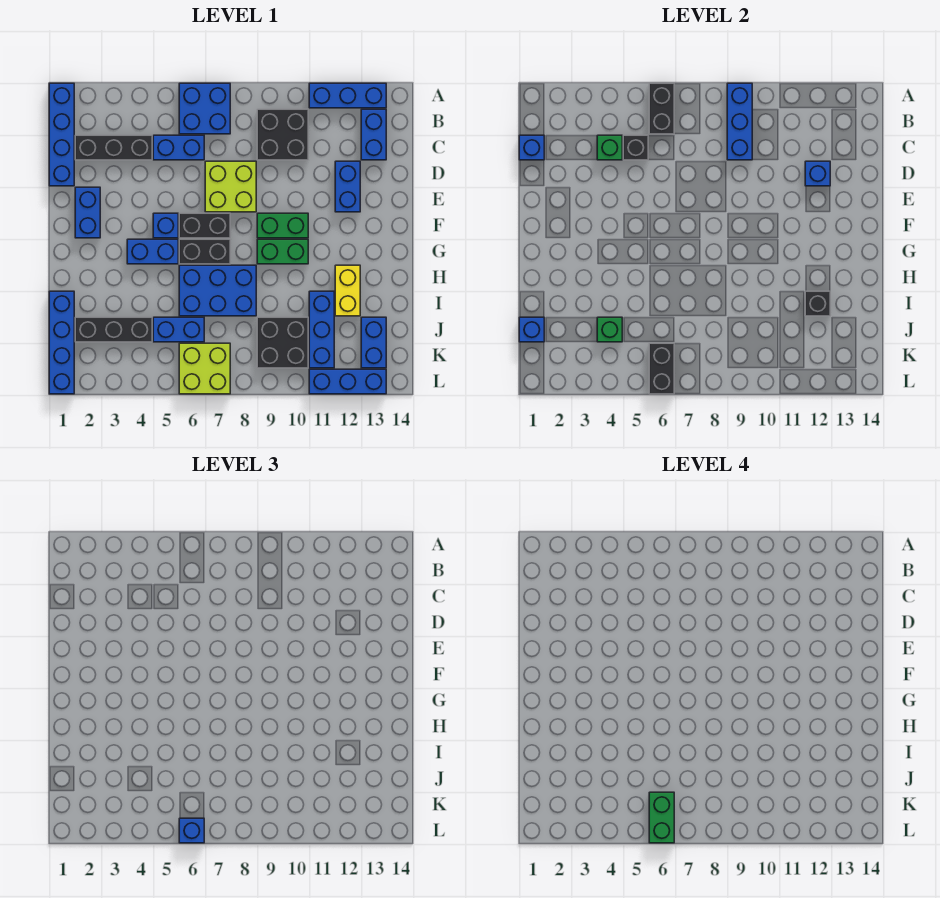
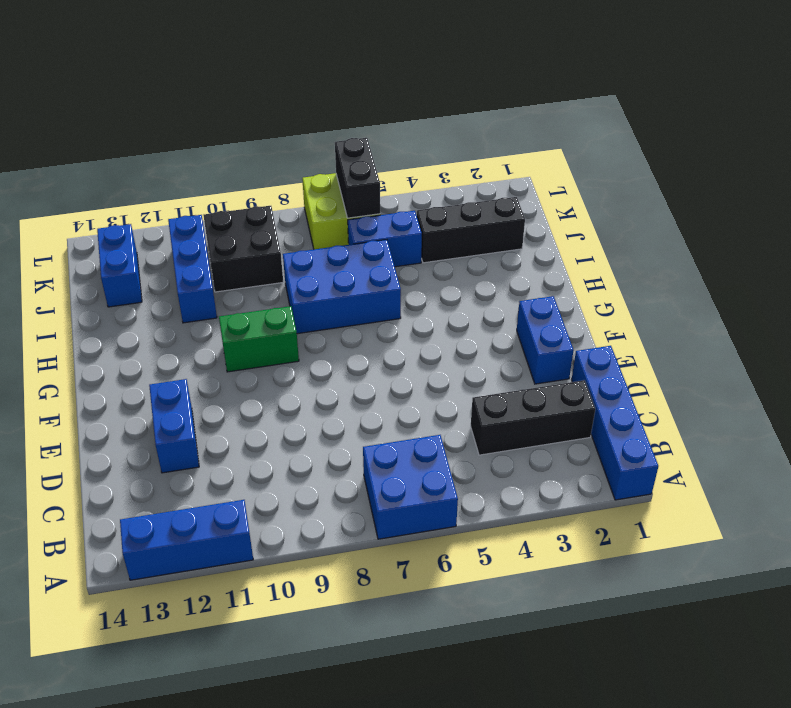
none -> black brick B9:C10 level 1
none -> blue brick B13:C13 level 1
none -> blue brick C5:C6 level 1
none -> lime brick D7:E8 level 1

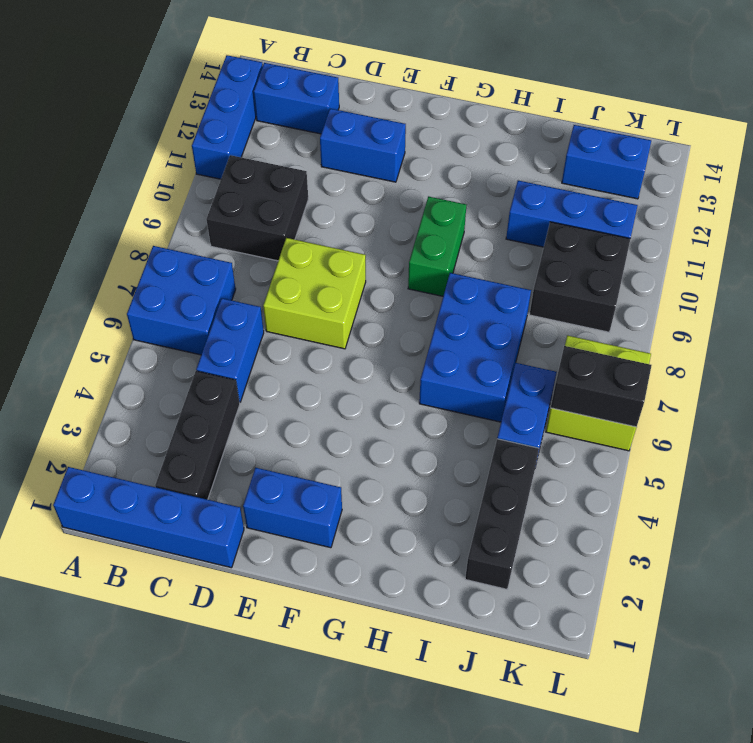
none -> blue brick F5 level 1
none -> black brick F6:F7 level 1
none -> green brick F9:F10 level 1
none -> blue brick G4:G5 level 1

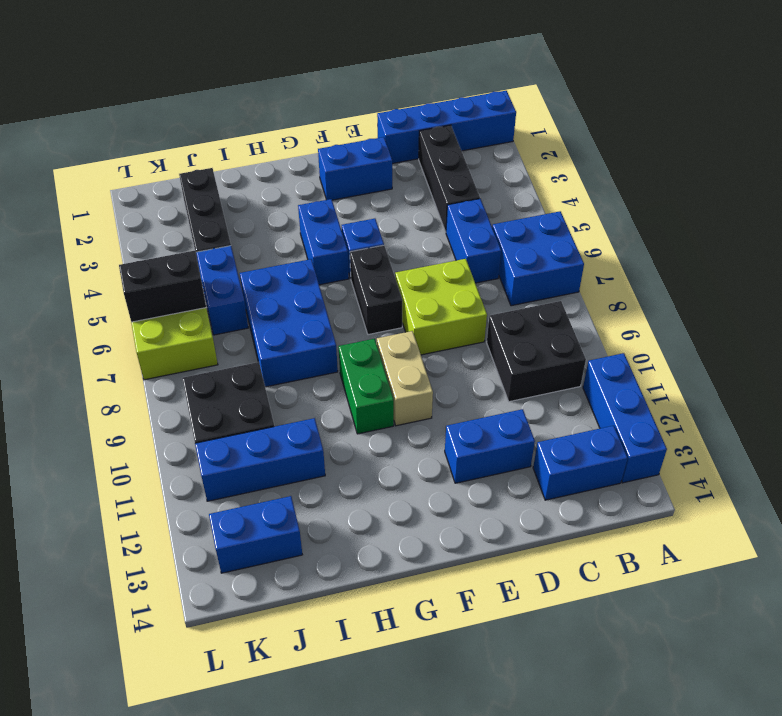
tan brick F9:F10 level 1 -> green brick F9:F10 level 1
none -> black brick G6:G7 level 1
none -> yellow brick H12:I12 level 1
none -> blue brick I1:L1 level 1
none -> blue brick L11:L13 level 1

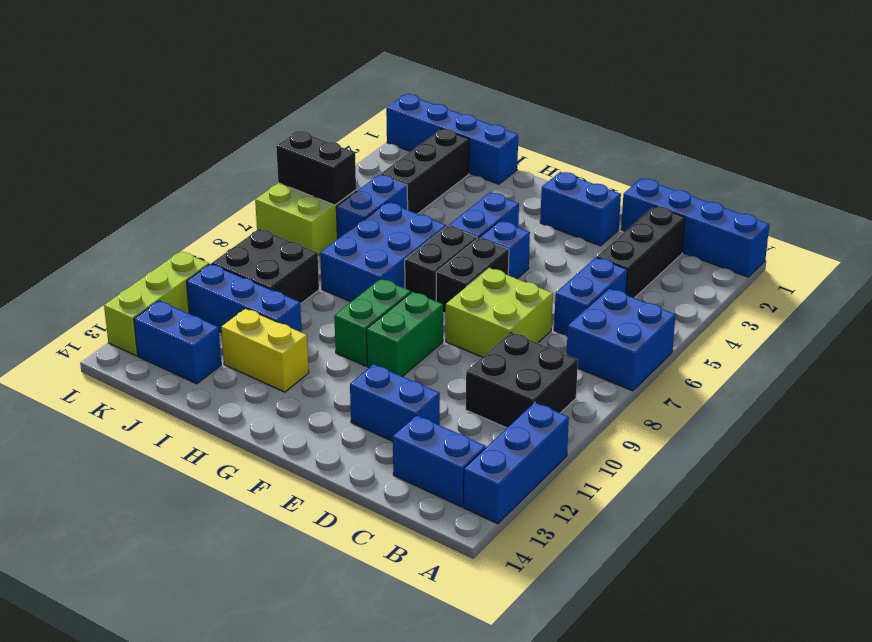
lime brick L11:L13 level 1 -> blue brick L11:L13 level 1
none -> black brick A6:B6 level 2
none -> blue brick A9:C9 level 2
none -> blue brick C1 level 2
none -> green brick C4 level 2

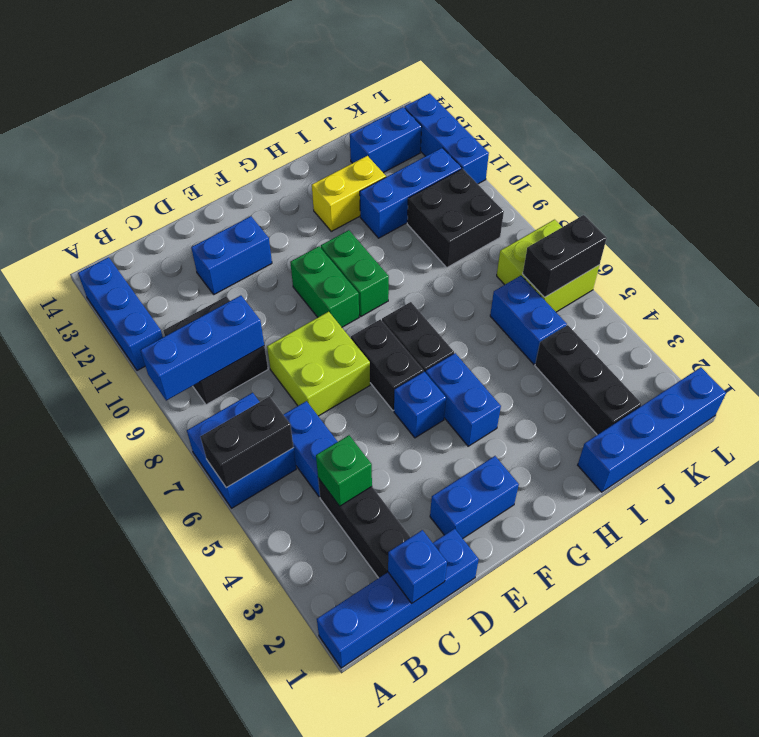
none -> blue brick B13:C13 level 1
none -> blue brick H6:I8 level 1
none -> black brick C5 level 2
none -> blue brick D12 level 2

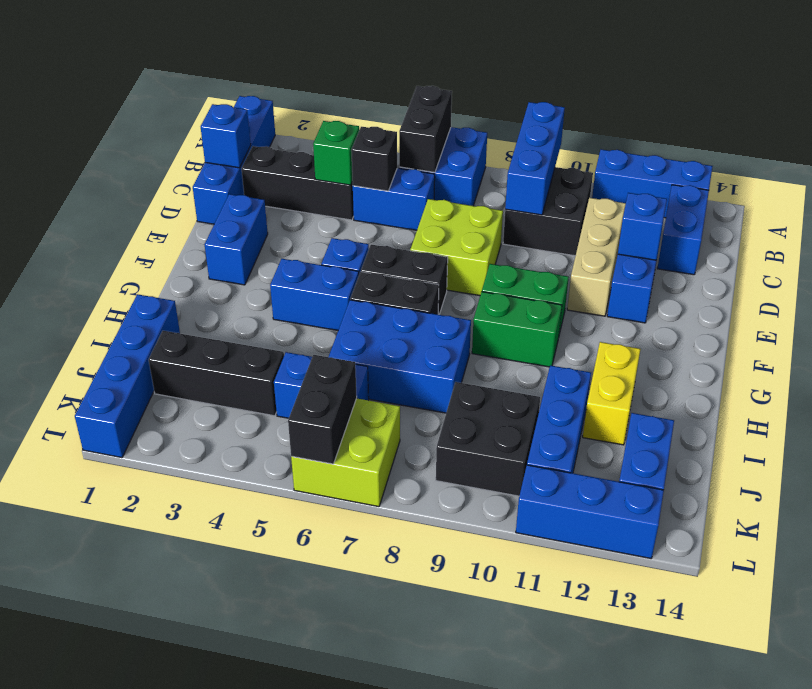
tan brick C11:E11 level 1 -> none
none -> black brick I12 level 2
none -> blue brick J1 level 2
none -> green brick J4 level 2
none -> blue brick L6 level 3

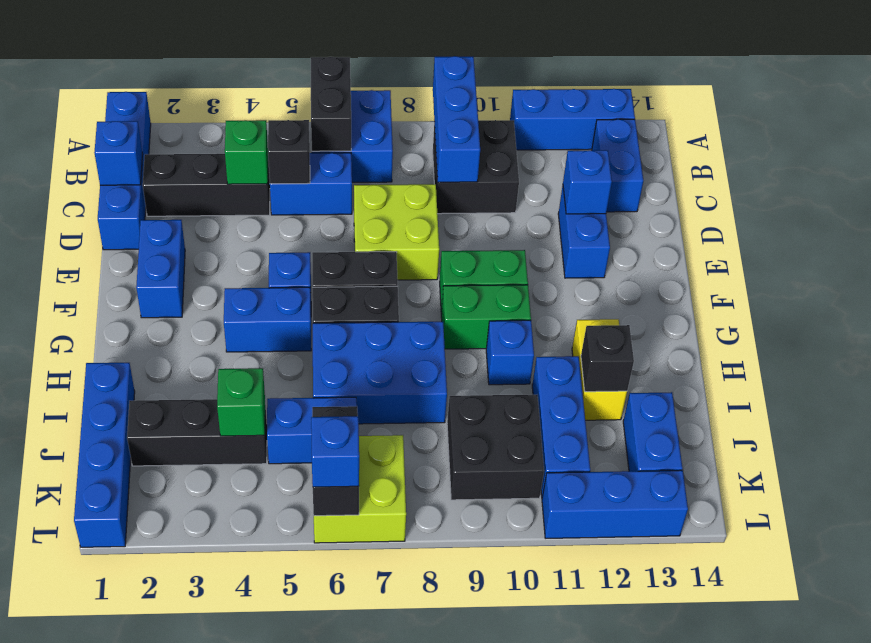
blue brick H10 level 1 -> blue brick J1 level 2
none -> green brick K6:L6 level 4

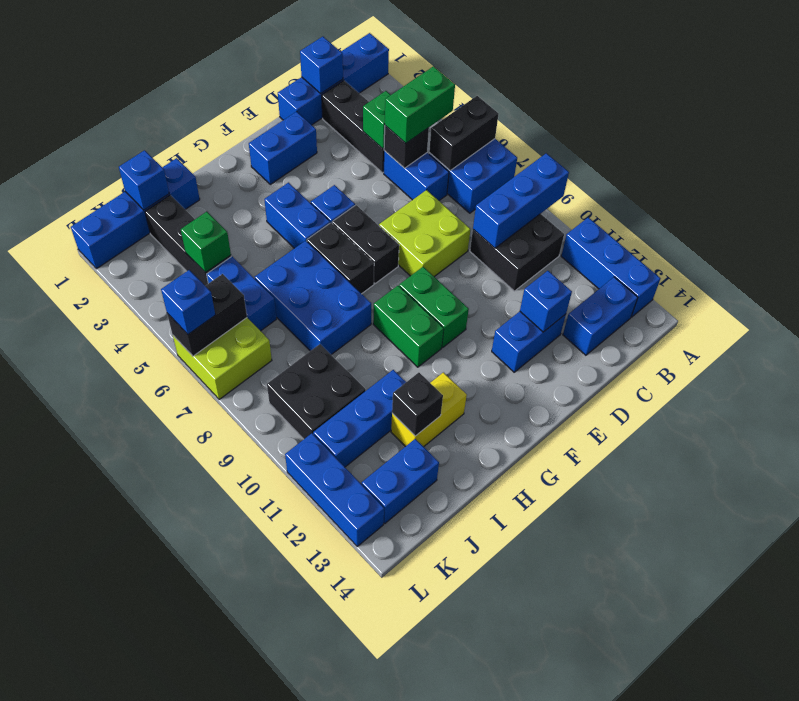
green brick B5:C5 level 3 -> green brick K6:L6 level 4

